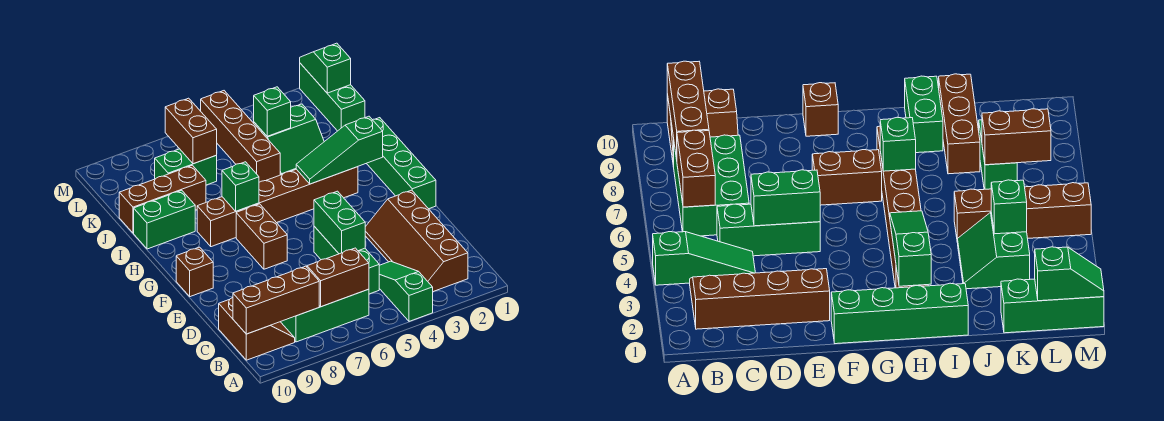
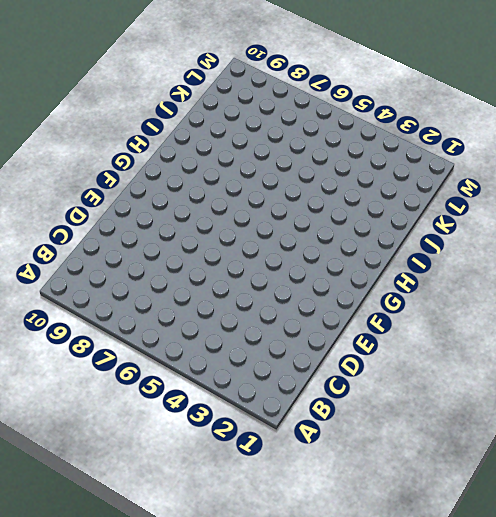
none -> green slope A4:C4 level 1 top A
none -> brown slope B2:E3 level 1 top 2
none -> green brick B6:C8 level 1

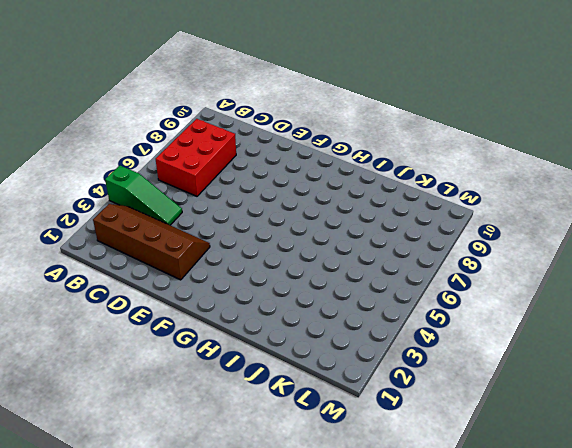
red brick B6:C8 level 1 -> green brick B6:C8 level 1
none -> brown slope B9:C10 level 1 top 10
none -> green brick C5:E5 level 1
none -> green brick F1:I1 level 1

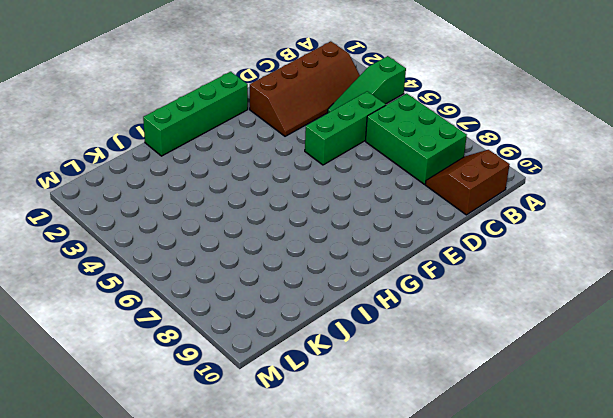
none -> brown brick F7:G7 level 1
none -> brown brick F10 level 1
none -> brown brick H3:H8 level 1

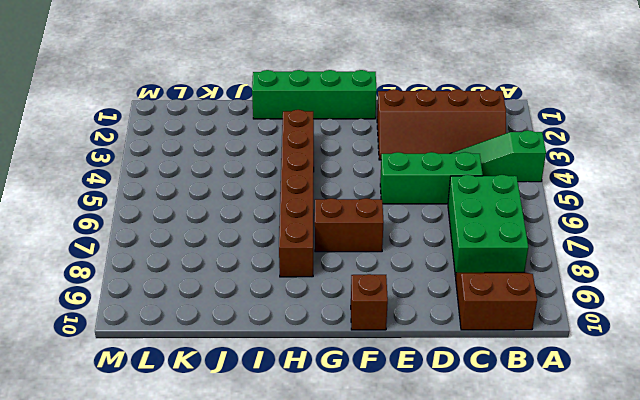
none -> green brick I9:I10 level 1
none -> green slope J3:K4 level 1 top K
none -> brown brick J5:M5 level 1

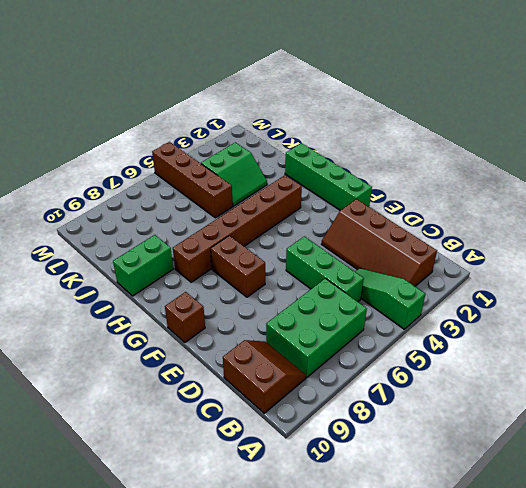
none -> brown brick J8:J10 level 1
none -> green brick K1:M1 level 1
none -> green brick K7:K8 level 1

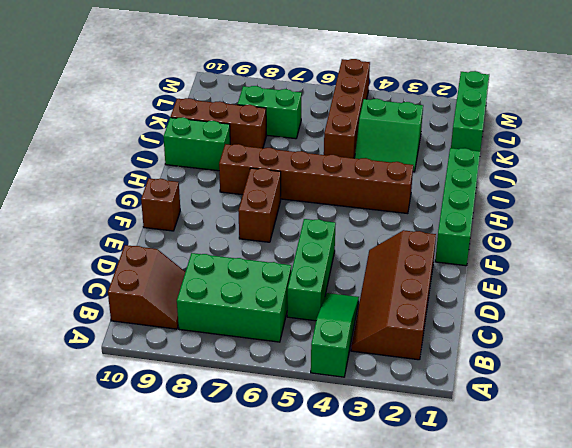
none -> brown brick B6:B7 level 2
none -> brown brick B8:B10 level 2
none -> green brick D5:E5 level 2

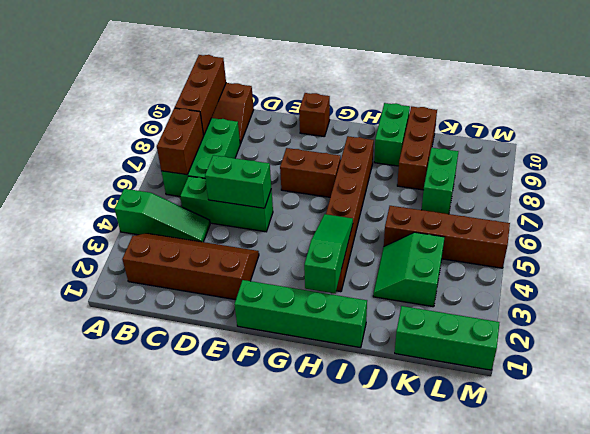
none -> green brick H7 level 2
none -> green brick K4 level 2
none -> brown brick K7:L7 level 2

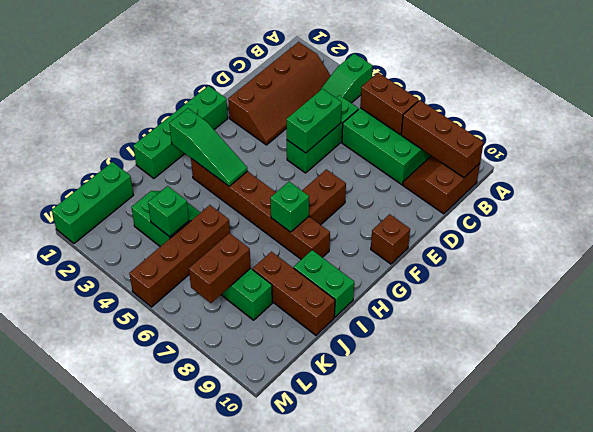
none -> green slope L1:M1 level 2 top L

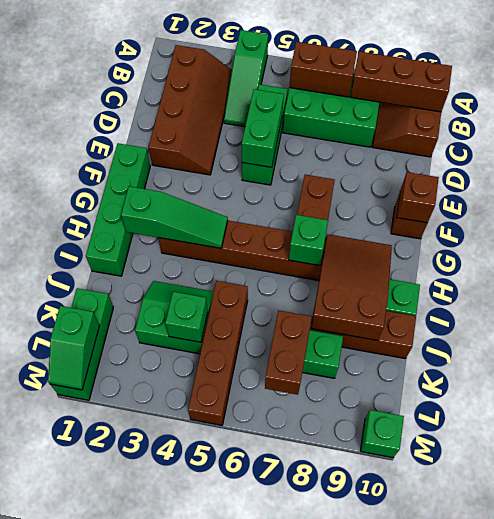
brown brick F10 level 2 -> none
brown slope H8:J9 level 2 top J -> none
green brick M10 level 1 -> none

